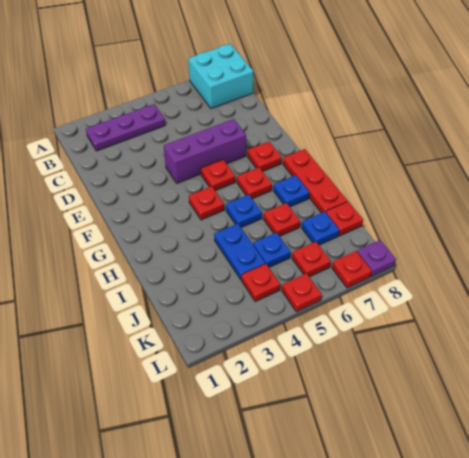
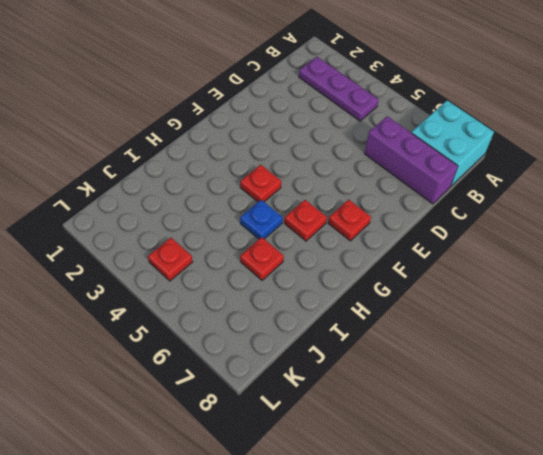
purple brick C6:C8 level 1 -> purple brick E4:E6 level 1
none -> red plate F5 level 1
none -> red plate G8:I8 level 1
none -> blue plate H7 level 1

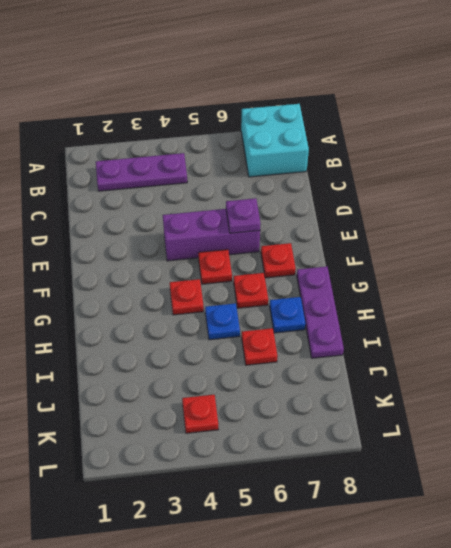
purple plate E6 level 2 -> purple plate L8 level 1
purple plate G8:I8 level 1 -> red plate G8:I8 level 1
none -> blue plate I4:J4 level 1
none -> blue plate J5 level 1
none -> blue plate J7 level 1

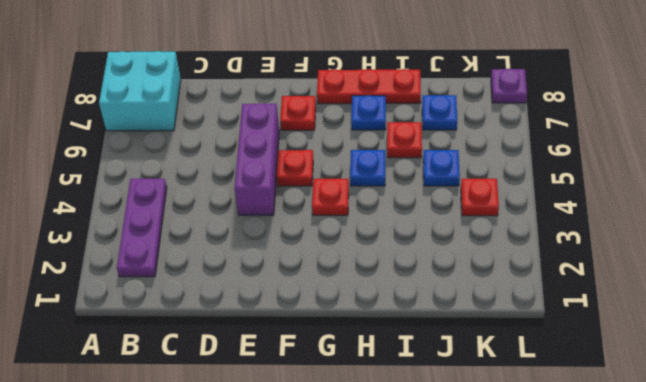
none -> red plate G6 level 1
none -> blue plate I4:J4 level 1
none -> red plate J8 level 1

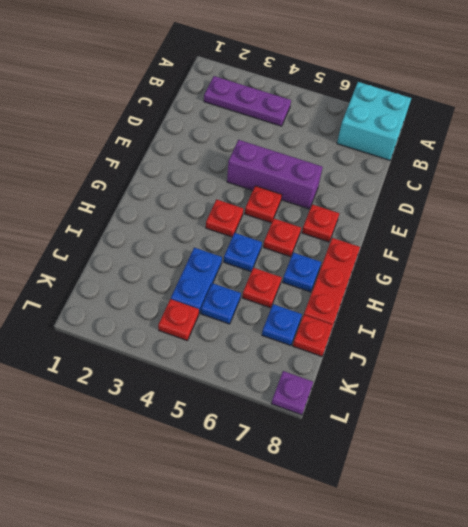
none -> red plate K6 level 1
none -> red plate L5 level 1
none -> red plate L7 level 1

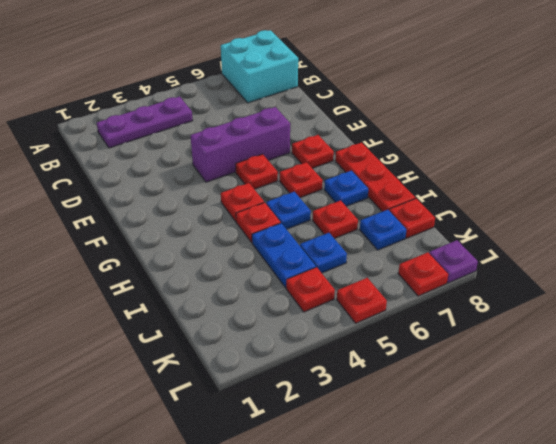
red plate H4 level 1 -> red plate K6 level 1

